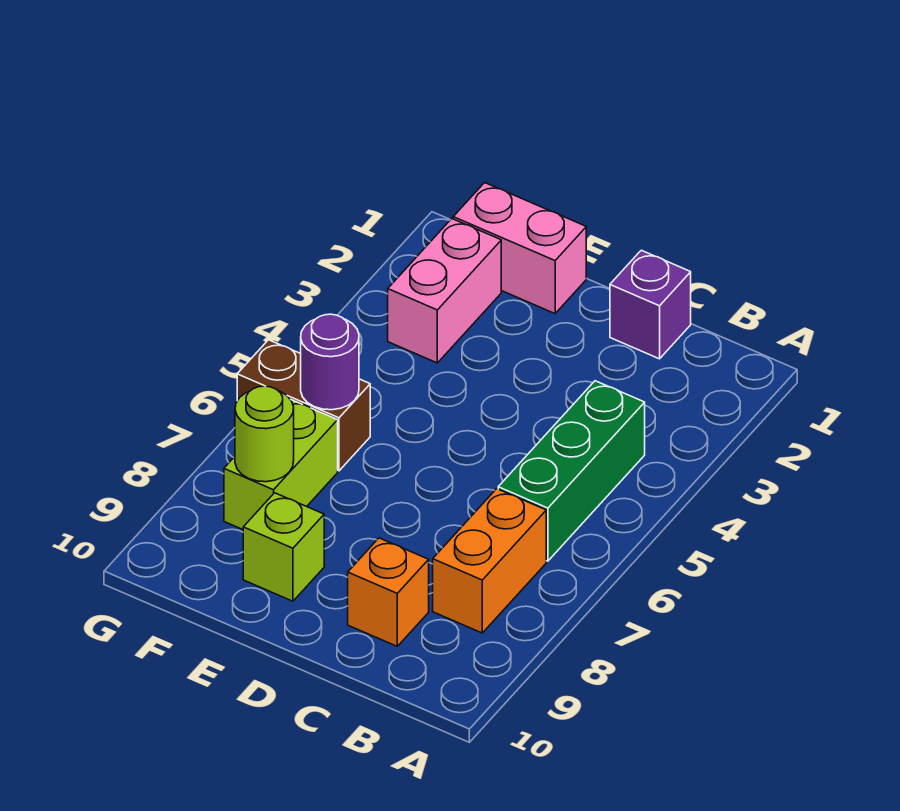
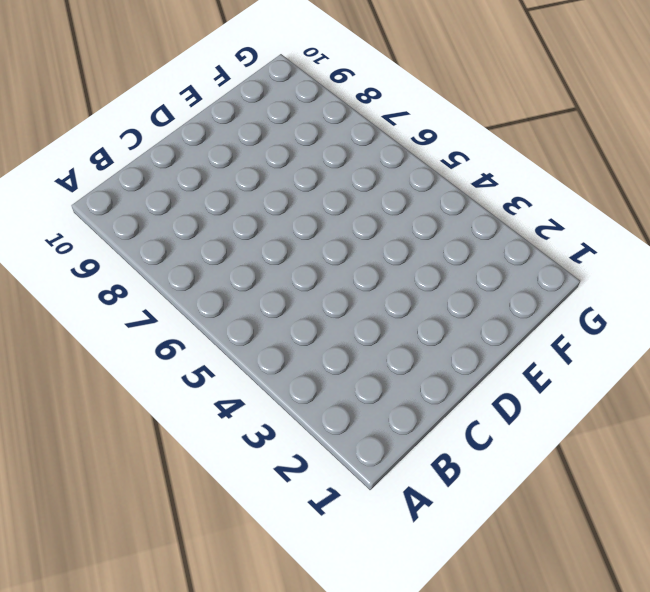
none -> green brick B4:B6 level 1
none -> orange brick B7:B8 level 1

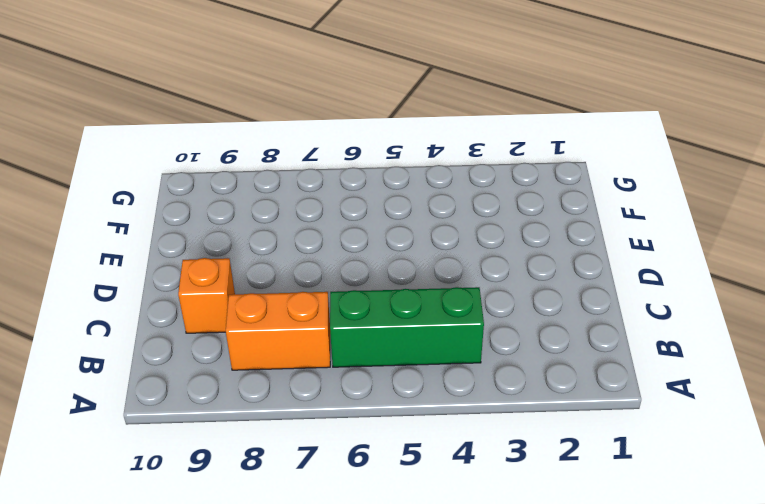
none -> purple brick C1 level 1
none -> pink brick E1:F1 level 1

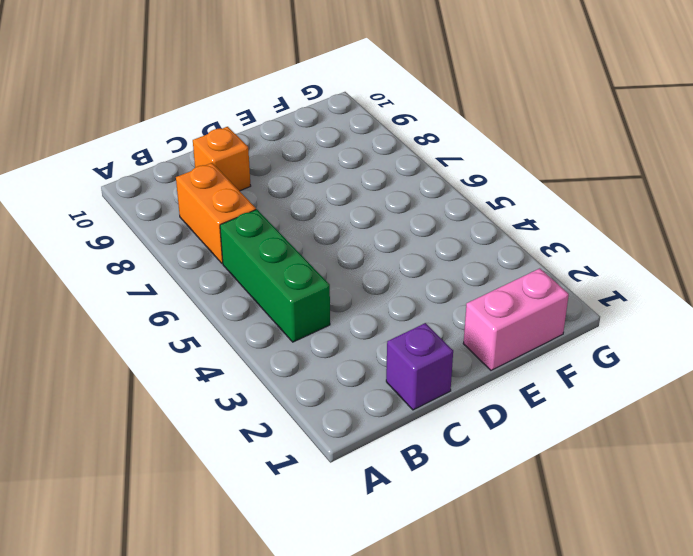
none -> lime brick E9 level 1
none -> pink brick F2:F3 level 1

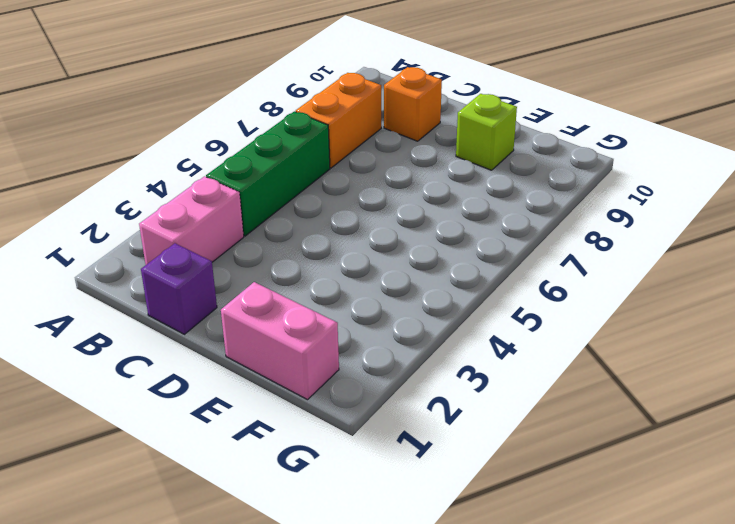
pink brick B2:B3 level 1 -> pink brick F2:F3 level 1
none -> brown brick F6:G6 level 1
none -> lime brick F7:F8 level 1

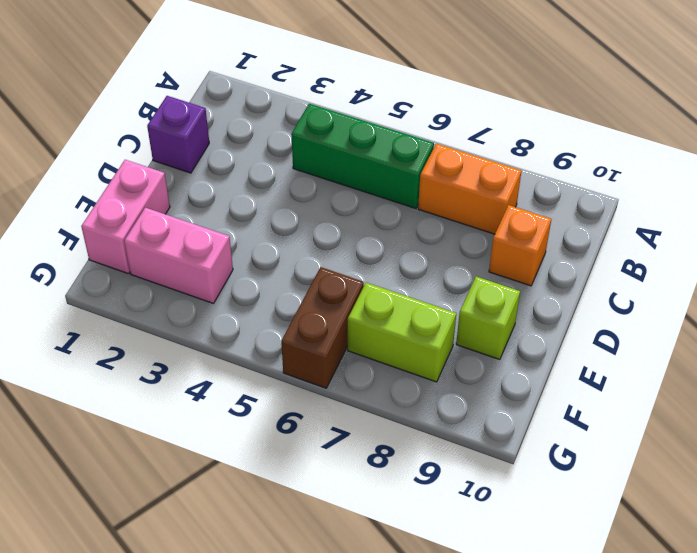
none -> purple round brick F6 level 2
none -> lime round brick F8 level 2

